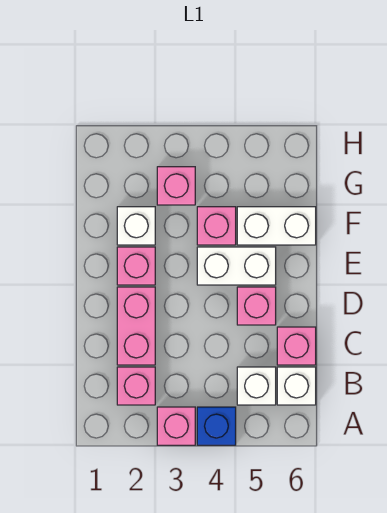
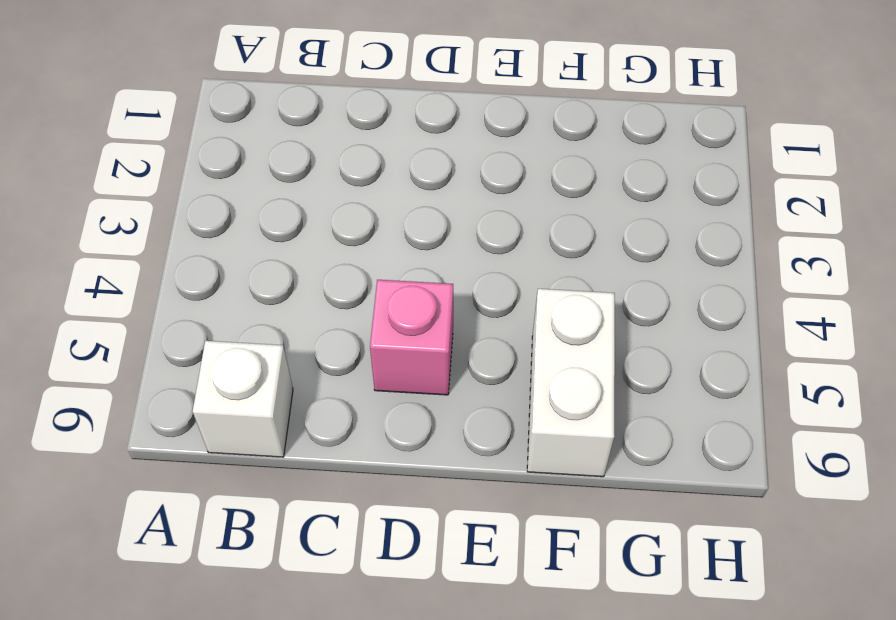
none -> pink brick A3 level 1
none -> blue brick A4 level 1
none -> pink brick B2 level 1

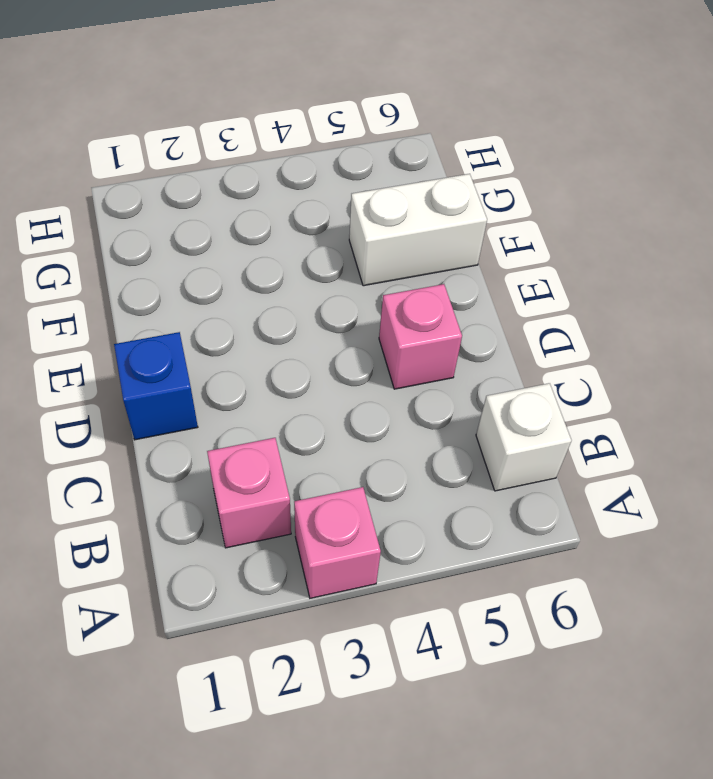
blue brick D1 level 1 -> blue brick A4 level 1
none -> white brick B5 level 1
none -> pink brick C2:D2 level 1
none -> pink brick C6 level 1

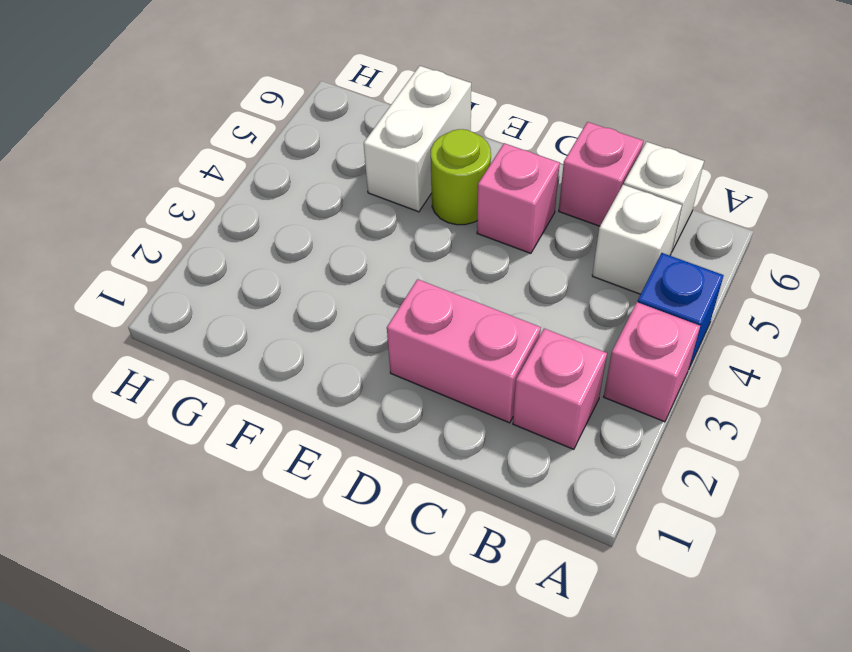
lime round brick E5 level 1 -> white brick E4:E5 level 1
none -> pink brick E2 level 1
none -> white brick F2 level 1
none -> pink brick F4 level 1

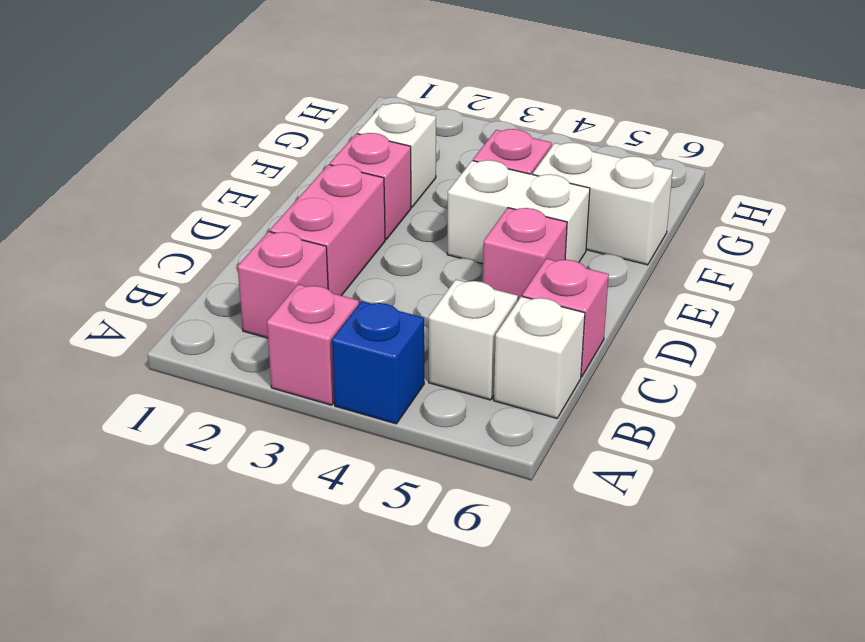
none -> pink brick G3 level 1

